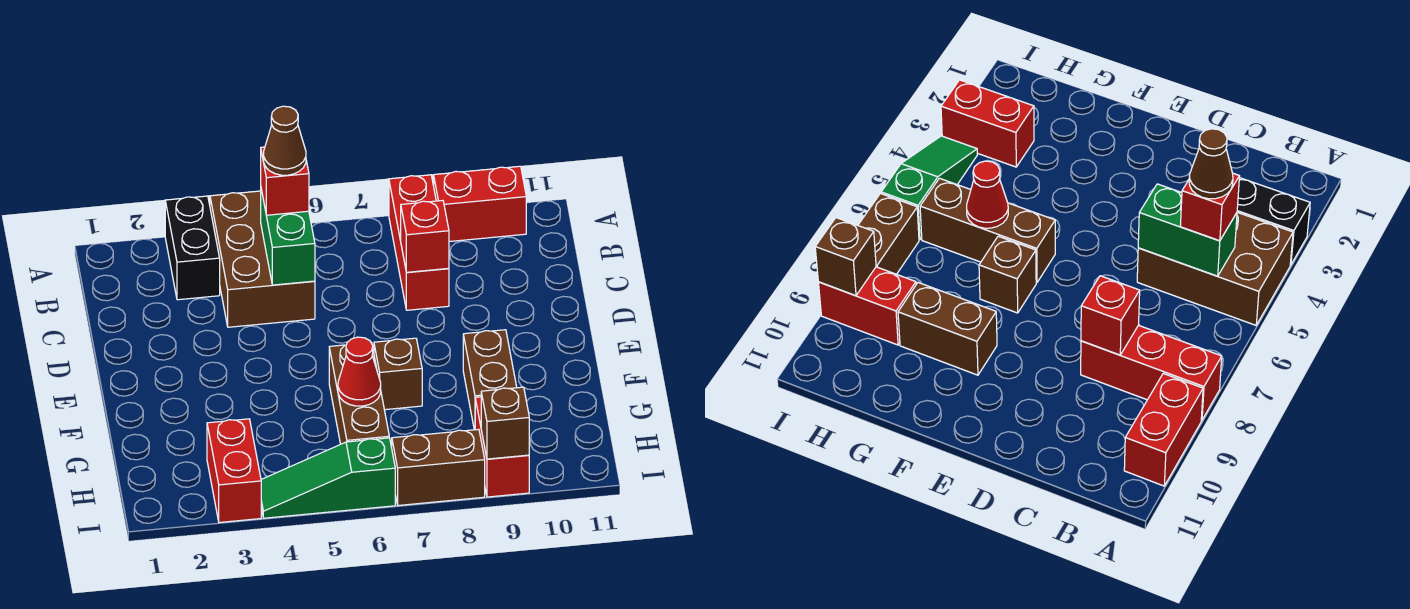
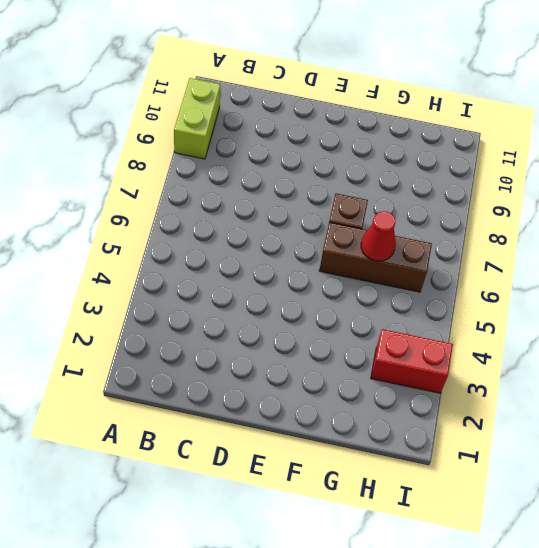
lime brick A9:A10 level 1 -> red brick A9:A10 level 1
none -> black brick A3:B3 level 1
none -> brown brick A4:C5 level 1
none -> red brick A8:C8 level 1

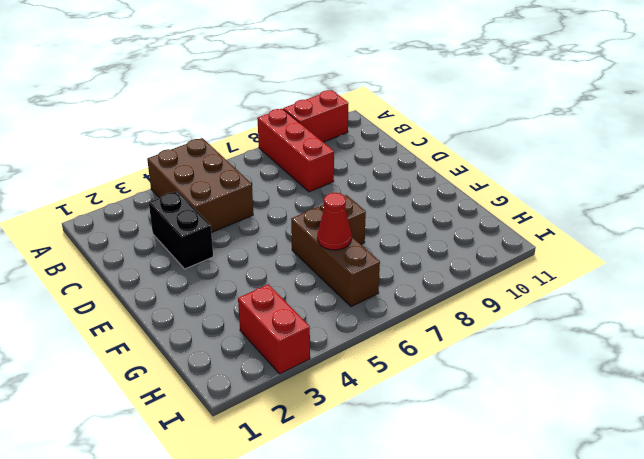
black brick C3:D3 level 1 -> black brick A3:B3 level 1
none -> brown brick F9:G9 level 1
none -> red brick H9:I9 level 1
none -> green slope I4:I6 level 1 top 6

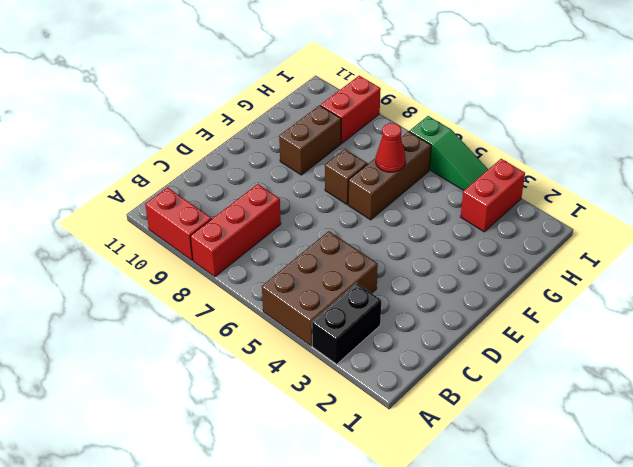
none -> brown brick I7:I8 level 1
none -> green brick B5:C5 level 2
none -> red brick C8 level 2

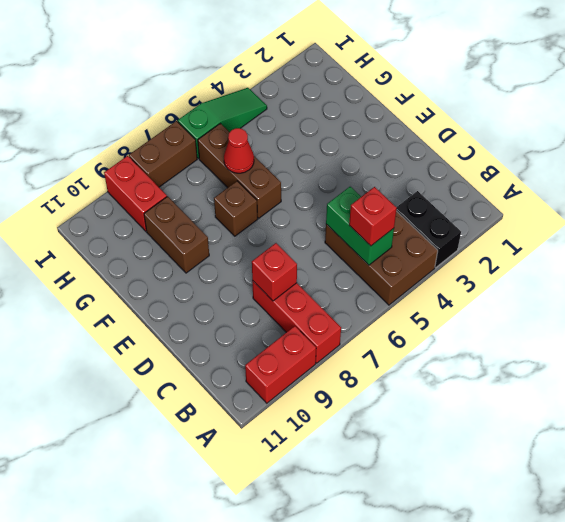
none -> red brick H3:I3 level 1
none -> brown brick I9 level 2
none -> brown cone B5 level 4

